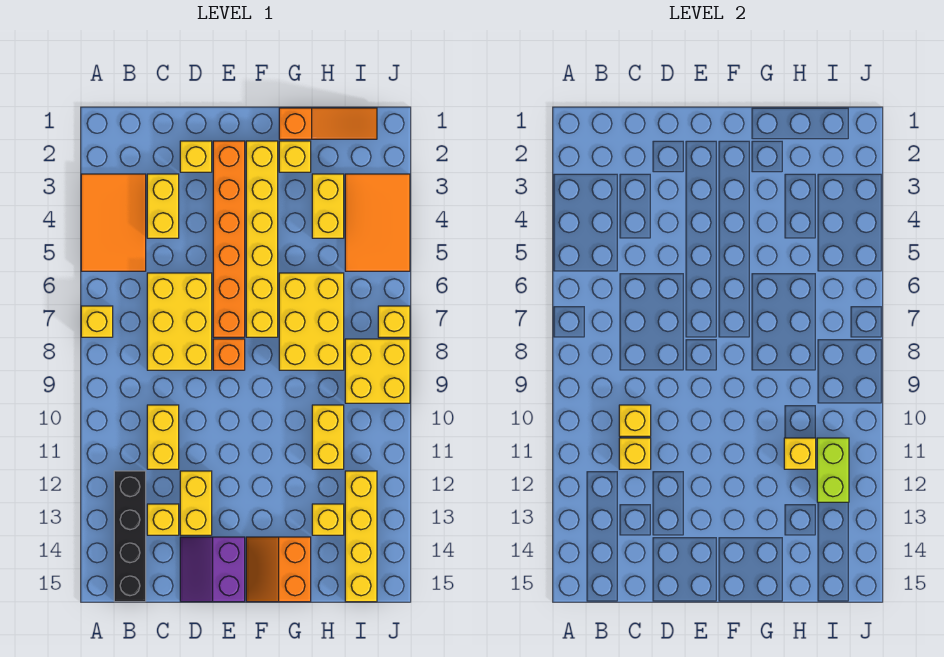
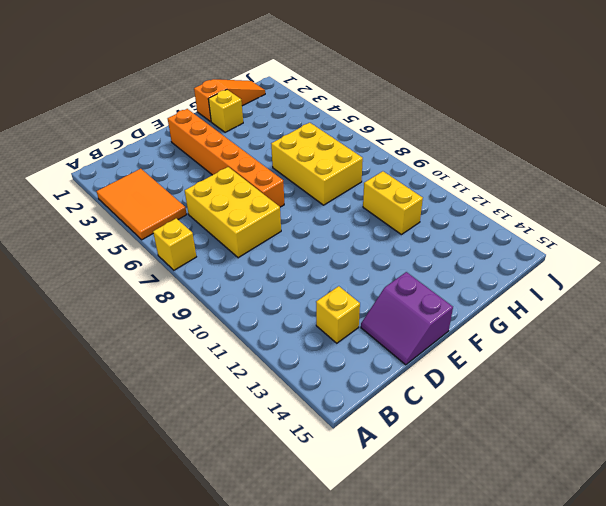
none -> black brick B12:B15 level 1
none -> yellow brick C3:C4 level 1
none -> yellow brick C10:C11 level 1

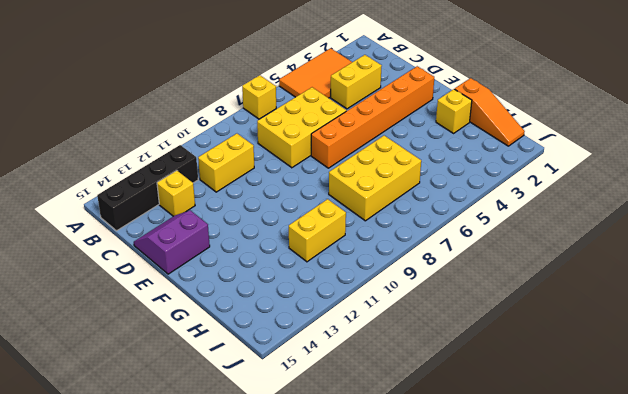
none -> yellow brick D2 level 1
none -> yellow brick D12:D13 level 1
none -> orange brick E8 level 1

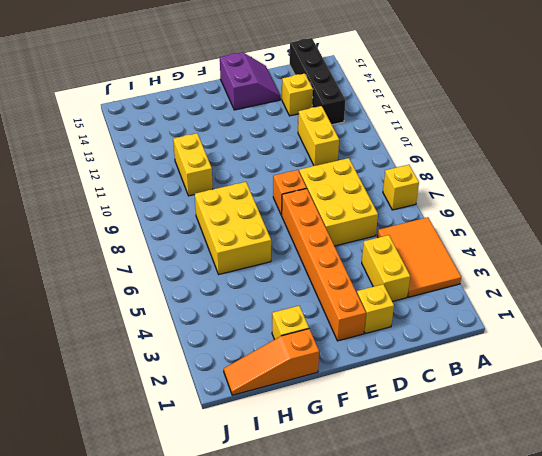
none -> yellow brick D12:D13 level 1
none -> yellow brick F2:F7 level 1
none -> orange slope F14:G15 level 1 top G

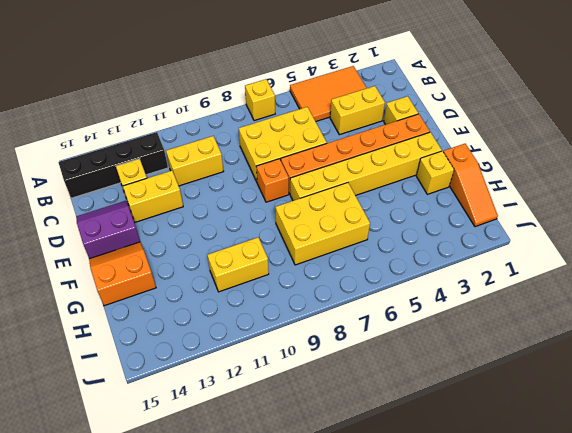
none -> yellow brick H3:H4 level 1
none -> yellow brick H13 level 1
none -> orange tile I3:J5 level 1

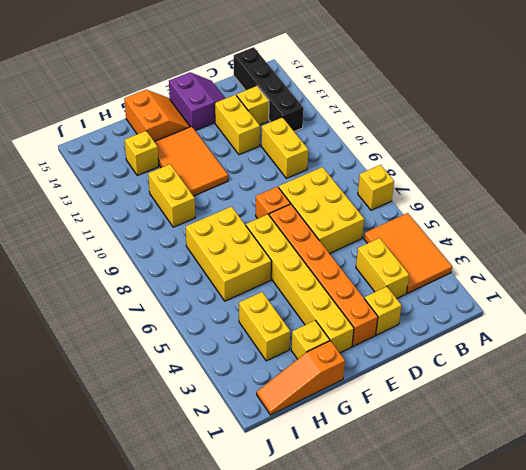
orange tile F11:G13 level 1 -> orange tile I3:J5 level 1
none -> yellow brick I8:J9 level 1
none -> yellow brick I12:I15 level 1
none -> yellow brick J7 level 1

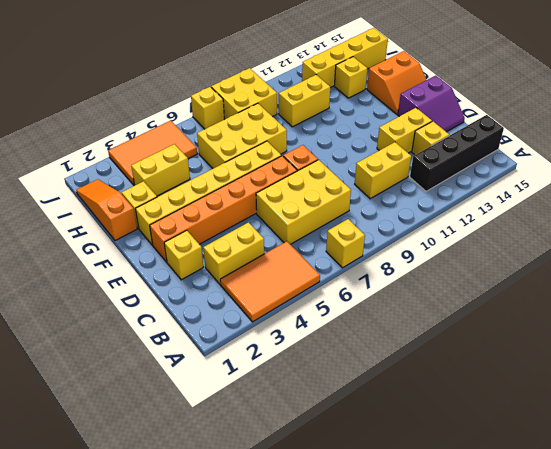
none -> yellow brick C10 level 2
none -> yellow brick C11 level 2
none -> yellow brick H11 level 2

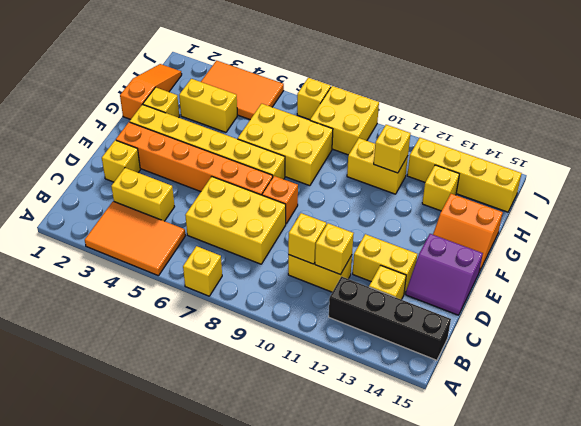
none -> lime brick I11:I12 level 2

